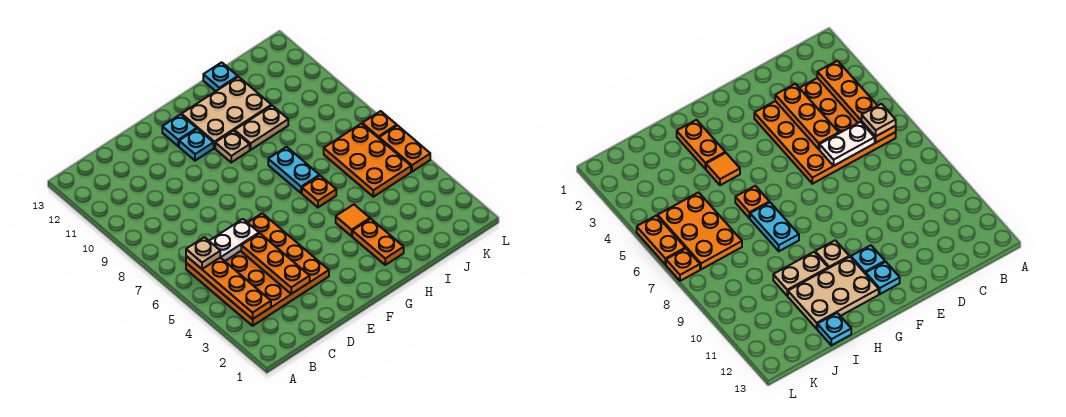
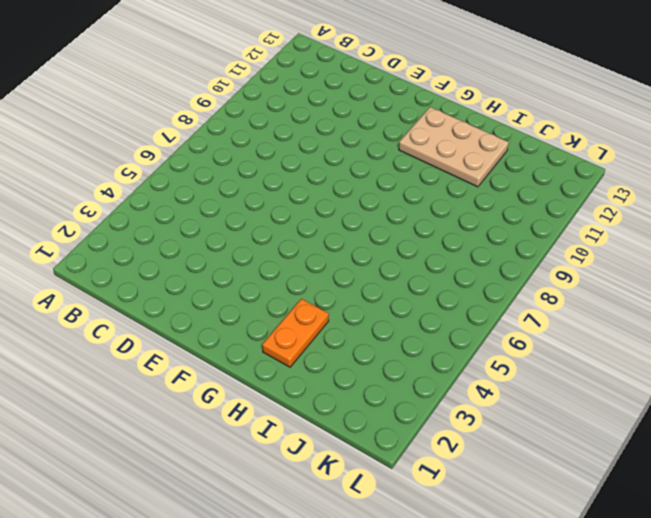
none -> orange plate B3:E6 level 1
none -> cyan plate F11 level 1
none -> cyan plate F12 level 1

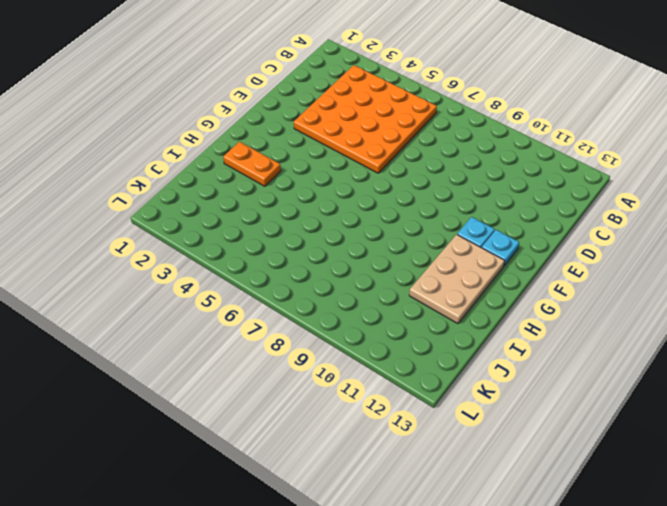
none -> tan plate G10 level 1
none -> orange tile H4 level 1
none -> orange plate H6 level 1

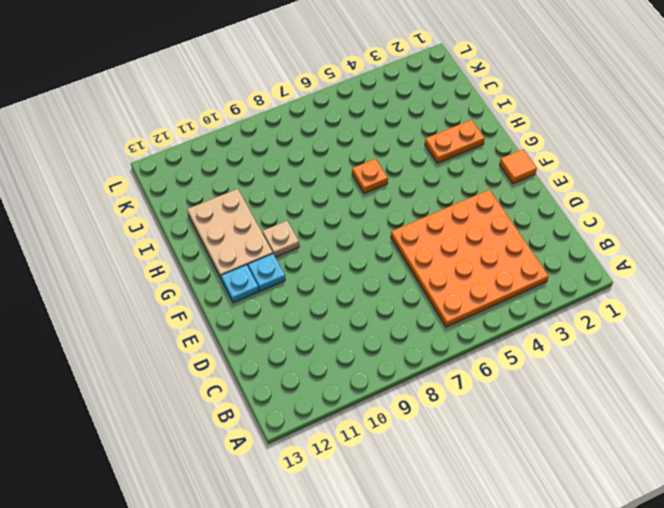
orange tile F1 level 1 -> orange tile H4 level 1
none -> cyan plate H7:H8 level 1
none -> tan plate H10:I10 level 1
none -> cyan plate I13 level 1

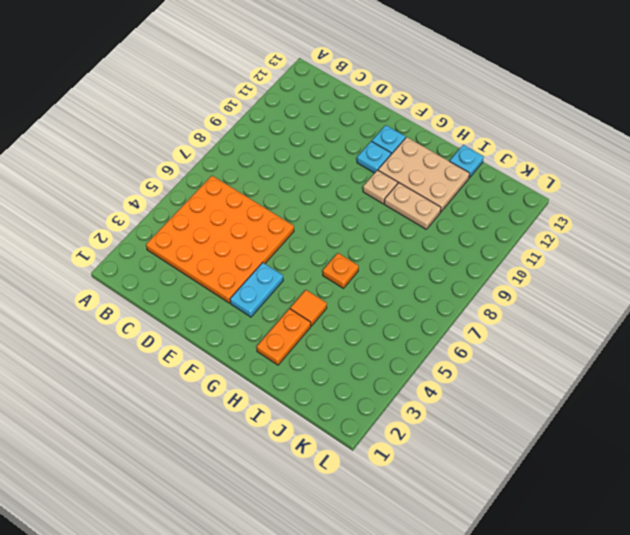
cyan plate F3:F4 level 1 -> cyan plate H7:H8 level 1
none -> orange plate J5:K7 level 1
none -> orange plate L5:L6 level 1
none -> orange plate L7 level 1

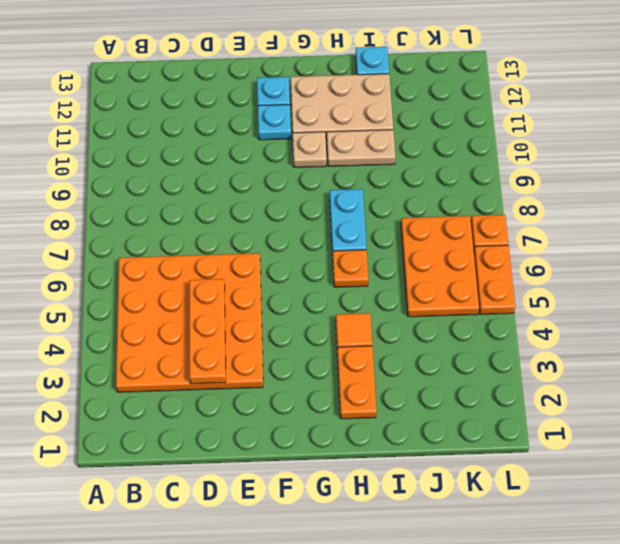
none -> orange plate B3:B6 level 2
none -> white plate C6:D6 level 2
none -> tan plate B6 level 3

